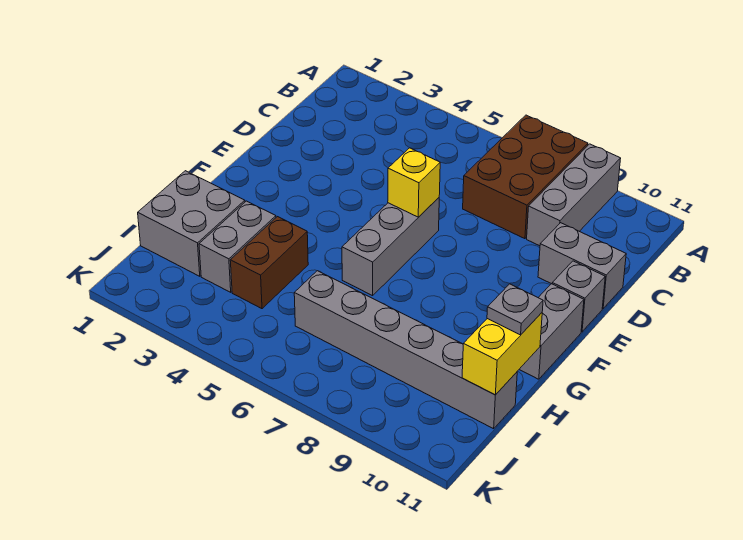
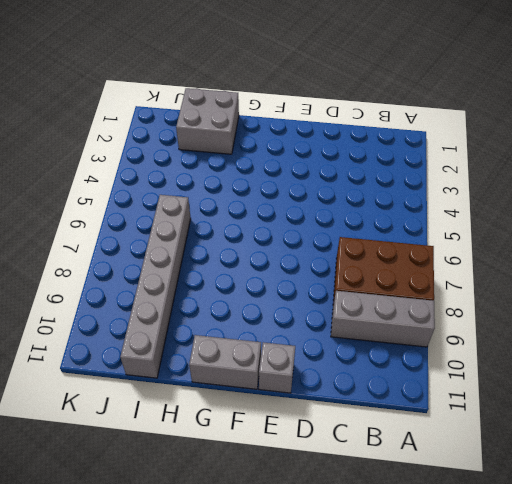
none -> grey brick D10:D11 level 1
none -> grey brick E6:G6 level 1
none -> grey brick H3:I3 level 1

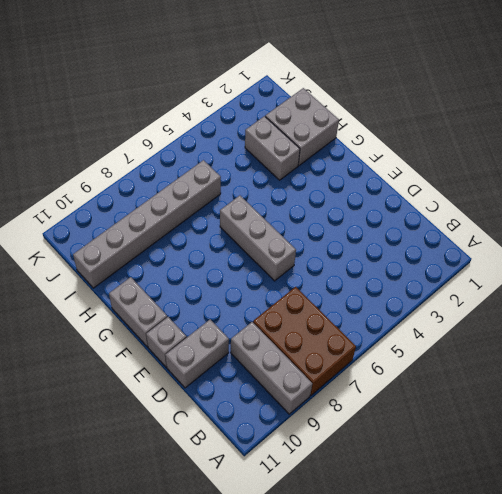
none -> brown brick H4:I4 level 1
none -> yellow brick E6 level 2
none -> yellow brick H11:I11 level 2

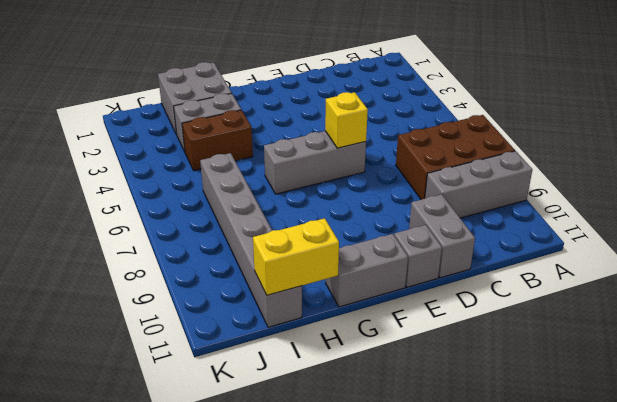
none -> grey plate H11 level 3

